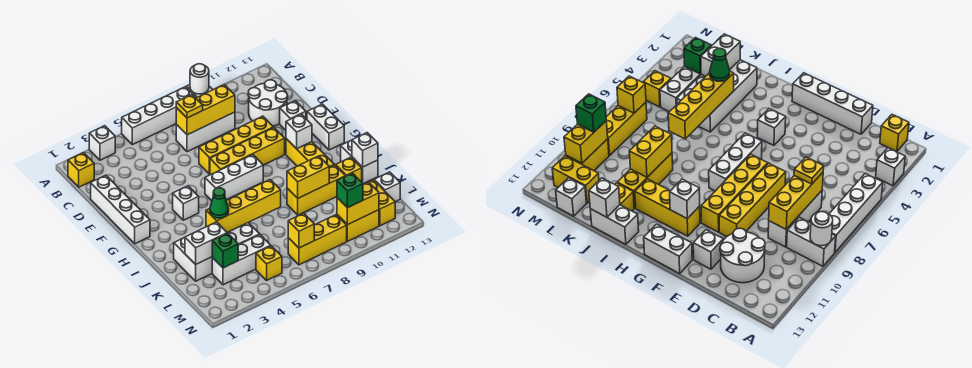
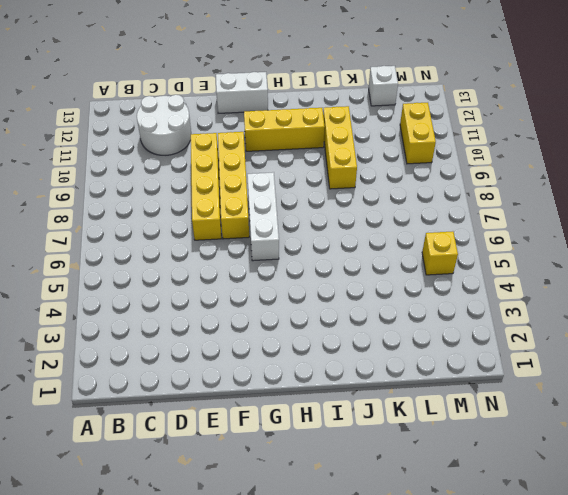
none -> white brick A3 level 1
none -> white brick A5:A8 level 1
none -> white brick A9:B9 level 1
none -> yellow brick B1 level 1

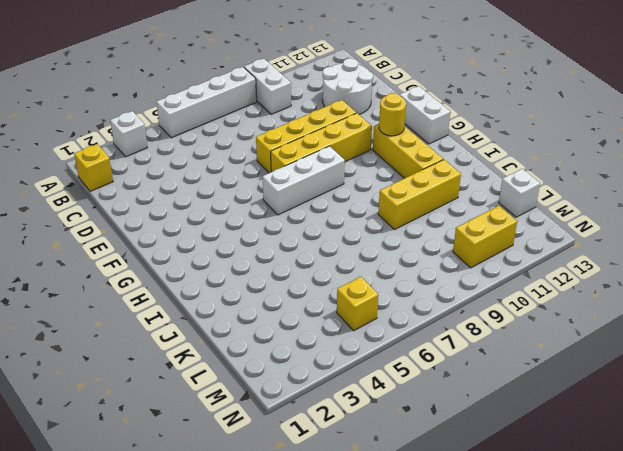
yellow round brick G11 level 2 -> white brick G11 level 2
none -> white brick C7:C9 level 1
none -> white brick D1:G1 level 1
none -> white brick E12 level 1
none -> white brick G4 level 1

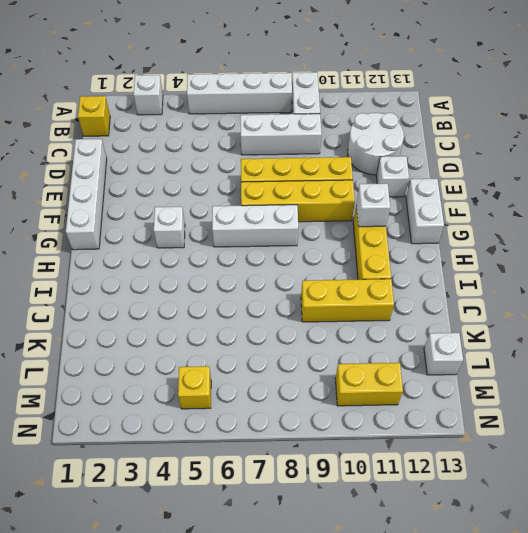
none -> white brick I13:J13 level 1
none -> white brick J2:K5 level 1
none -> yellow brick J12 level 1
none -> white brick L3:L5 level 1

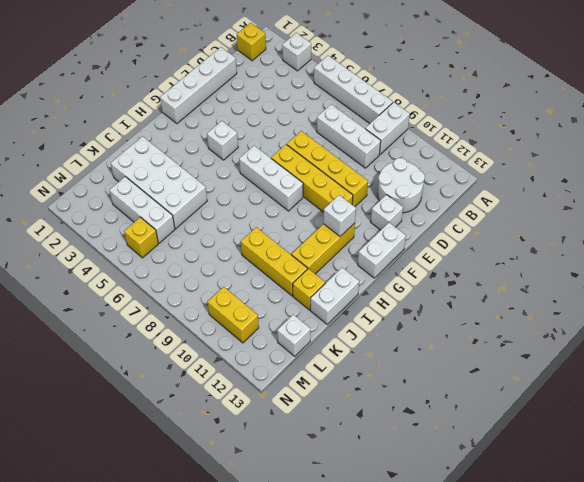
none -> yellow brick L12:M12 level 1
none -> yellow brick M7:M9 level 1
none -> white round brick A9 level 2
none -> yellow brick C7:C9 level 2

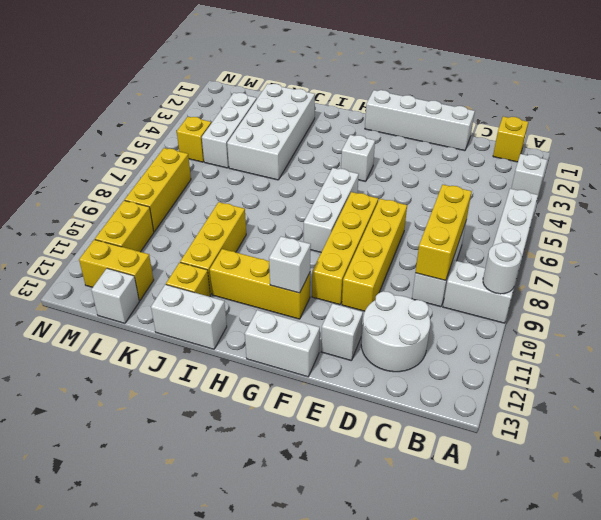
none -> yellow brick J4:J7 level 2
none -> yellow brick J9:J10 level 2
none -> white brick J13 level 2
none -> white brick K2:K3 level 2

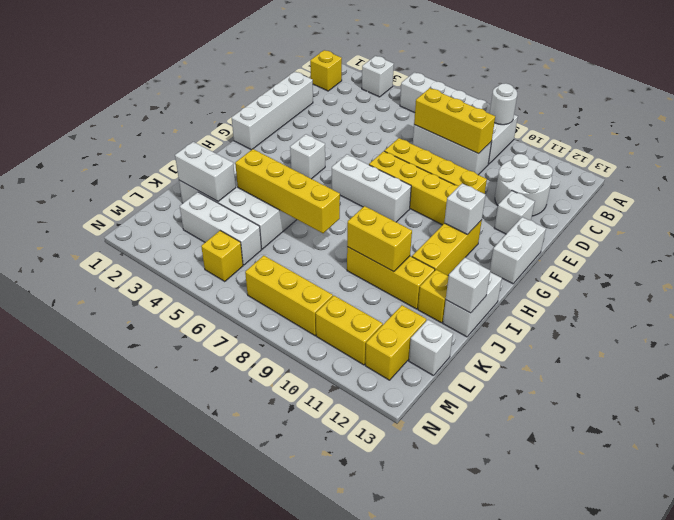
none -> green brick L3 level 2
none -> yellow brick M7 level 2
none -> yellow brick M10:M11 level 2
none -> yellow plate C7 level 3

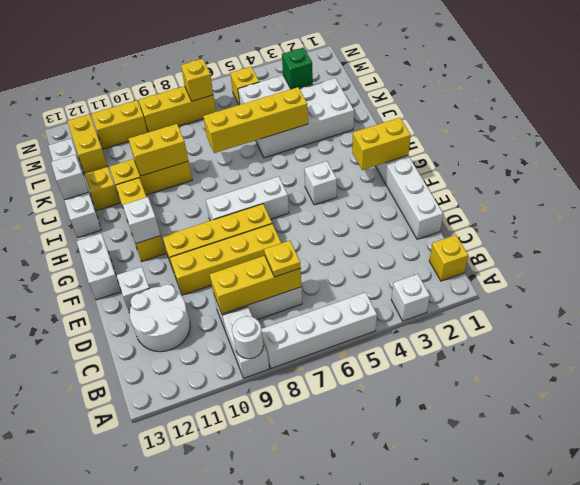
yellow brick G1:G2 level 2 -> yellow brick M10:M11 level 2
none -> white brick K2:K3 level 2
none -> green cone J4 level 3
none -> green brick M10 level 3

